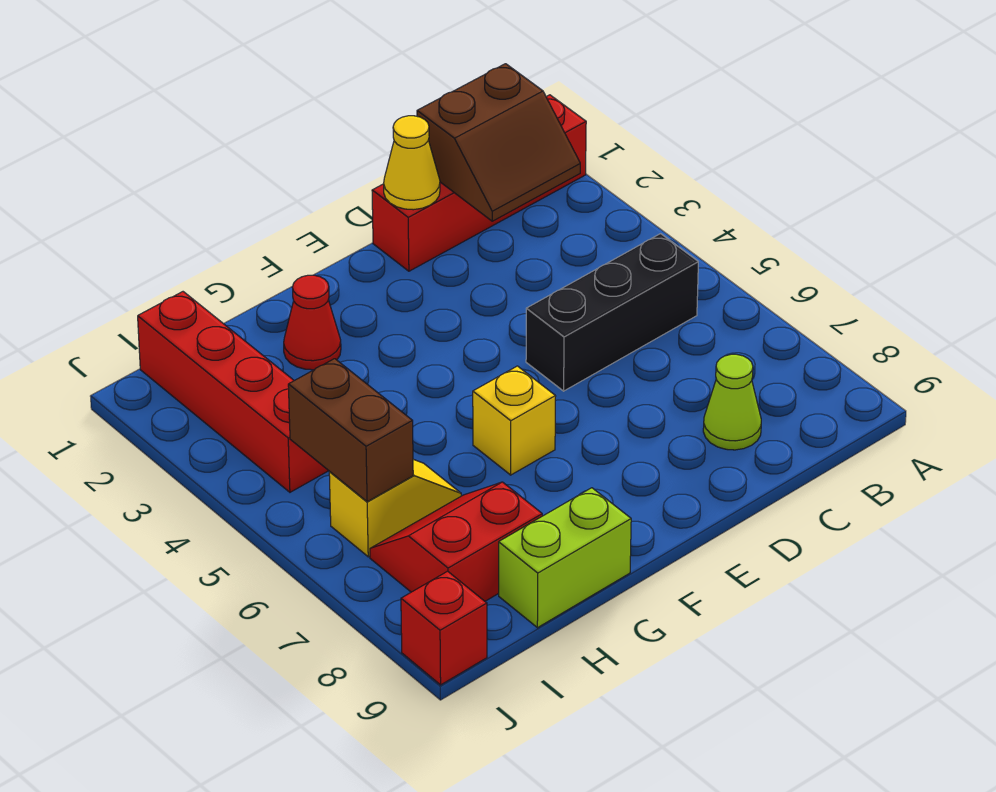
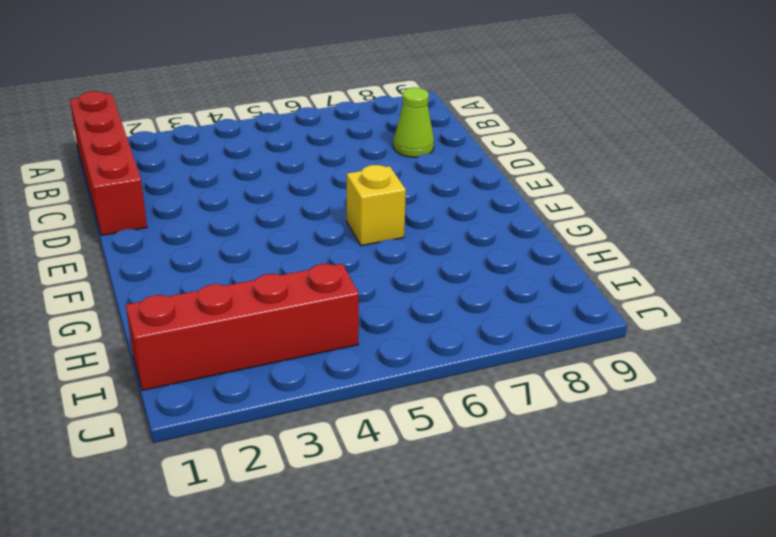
none -> black brick B5:D5 level 1
none -> red cone G2 level 1
none -> lime brick G9:H9 level 1

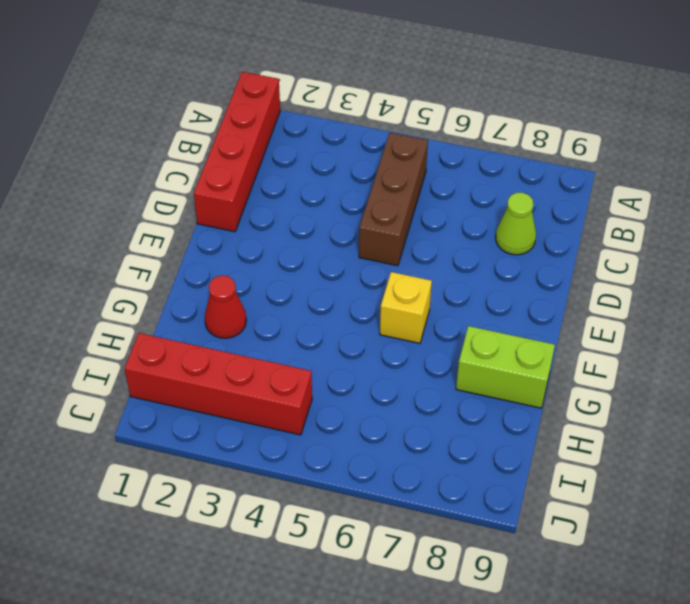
brown brick B5:D5 level 1 -> black brick B5:D5 level 1
lime brick G8:G9 level 1 -> lime brick G9:H9 level 1
none -> yellow slope H6:I6 level 1 top I
none -> red slope H7:I8 level 1 top 8
none -> red brick J9 level 1

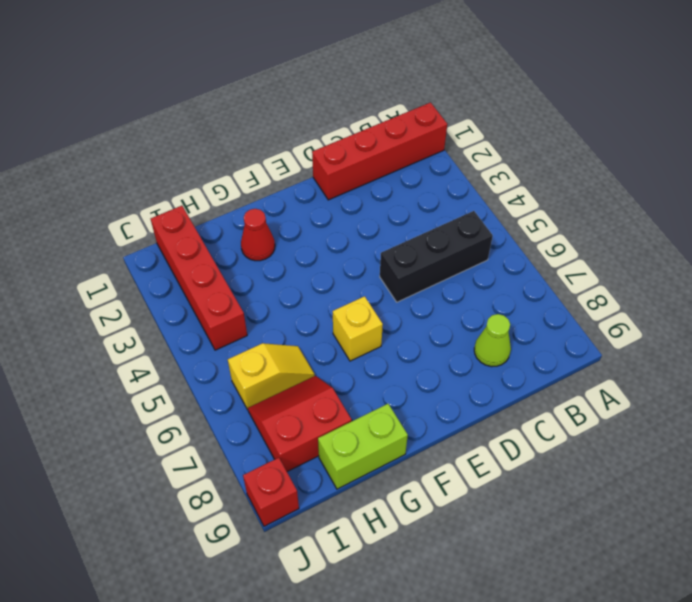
none -> brown slope B1:C2 level 2 top 1
none -> yellow cone D1 level 2
none -> brown brick I5:I6 level 2

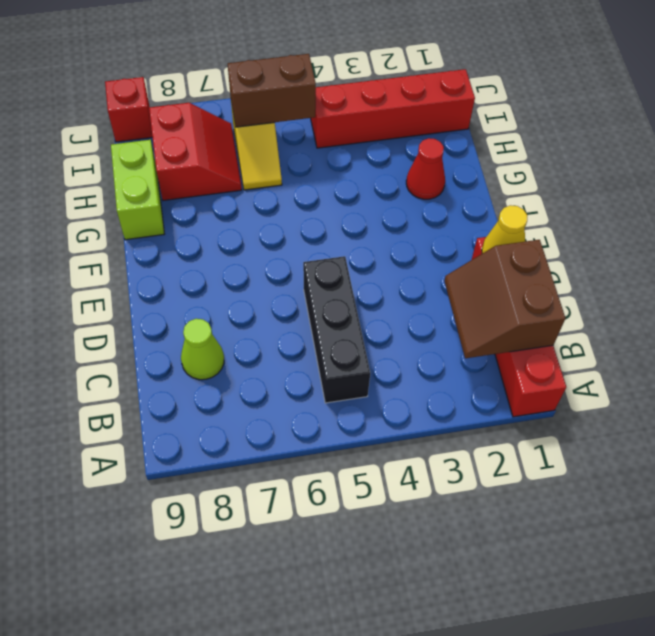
none -> yellow brick F6 level 1

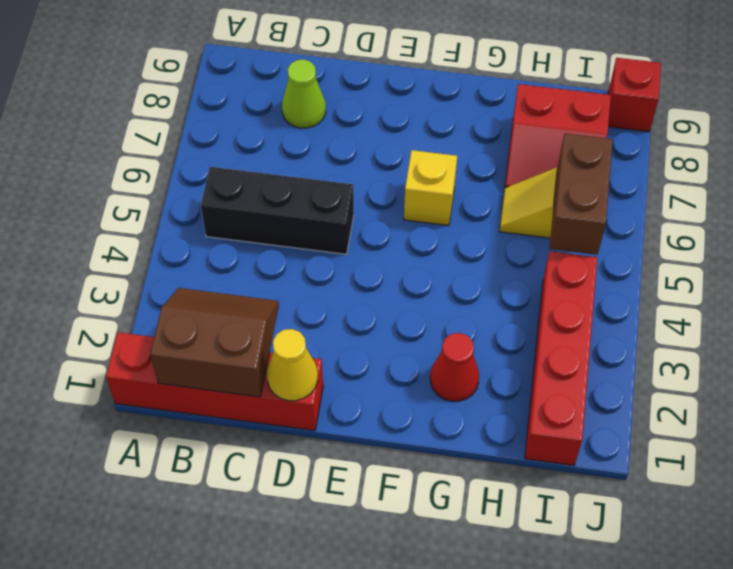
none -> lime brick G9:H9 level 1

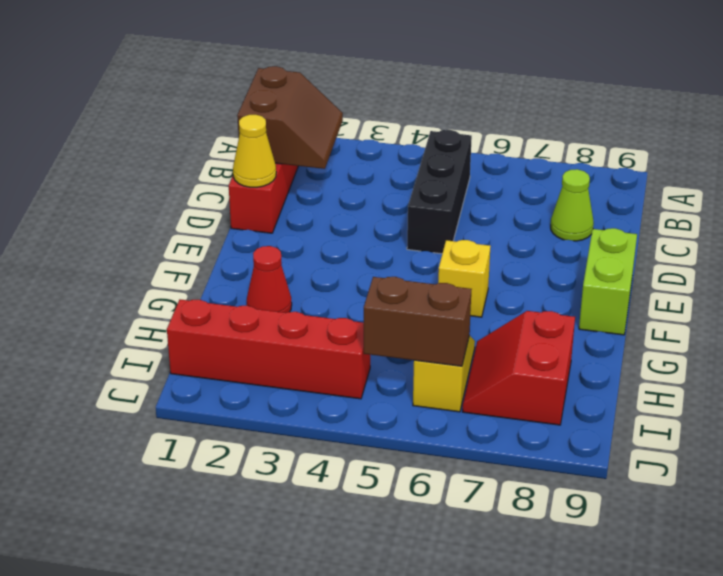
lime brick E9:F9 level 1 -> lime brick G9:H9 level 1
none -> red brick J9 level 1

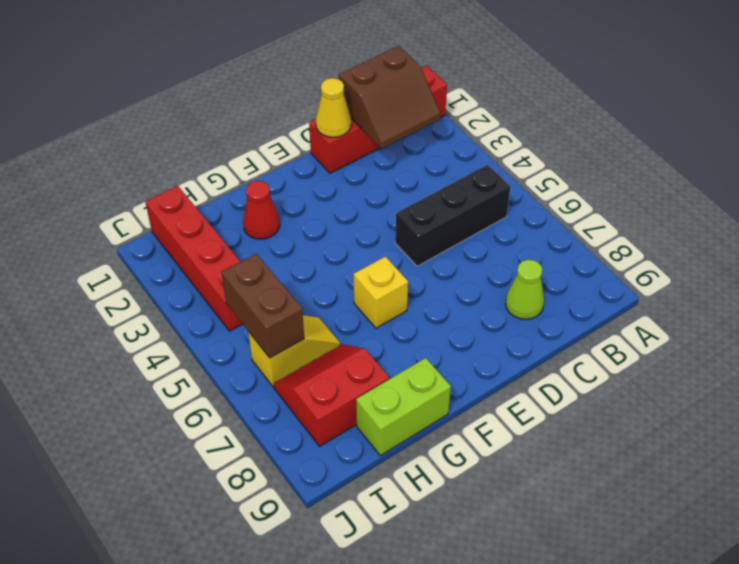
none -> red brick J9 level 1

